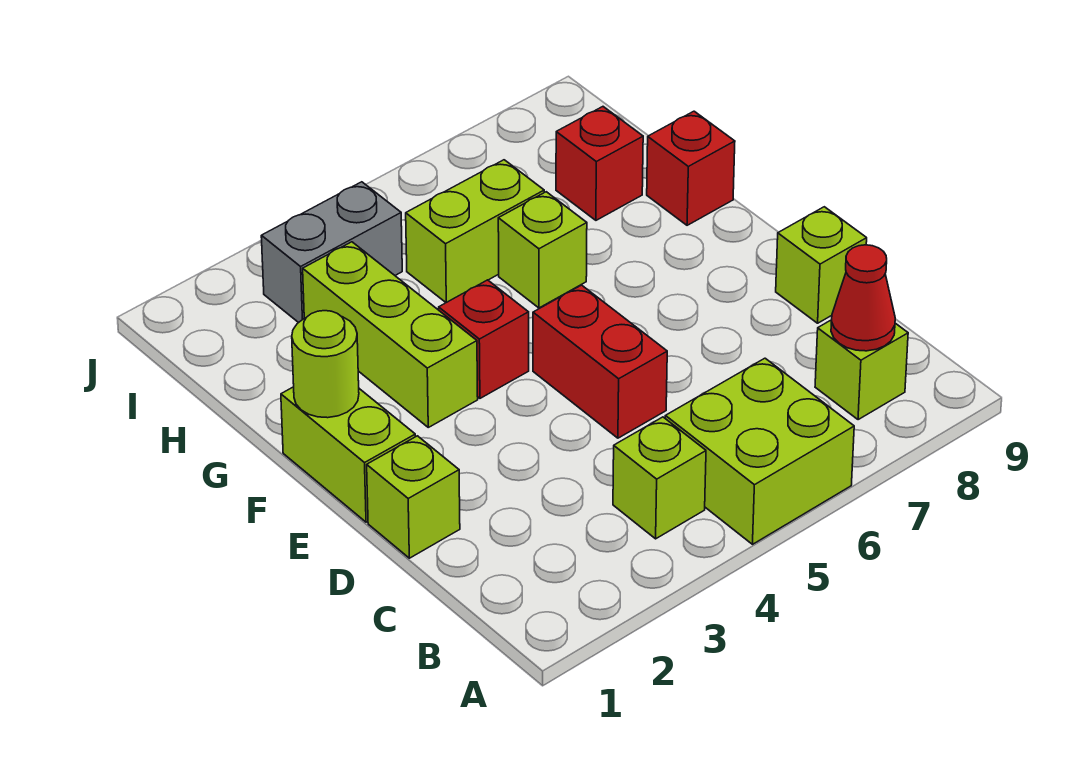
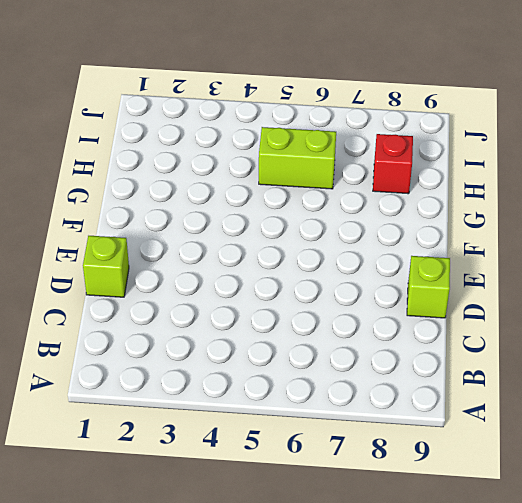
none -> lime brick A5:B6 level 1
none -> lime brick B4 level 1
none -> lime brick B8 level 1

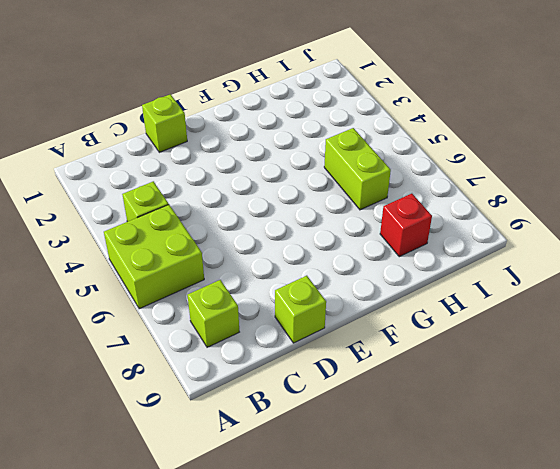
none -> red brick D5:E5 level 1
none -> lime brick E1:F1 level 1
none -> lime brick F3:H3 level 1

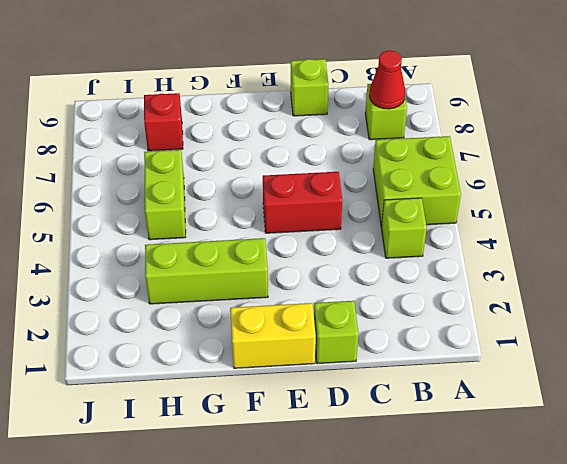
yellow brick E1:F1 level 1 -> lime brick E1:F1 level 1
none -> red brick F4 level 1
none -> lime brick G6 level 1
none -> red brick G9 level 1

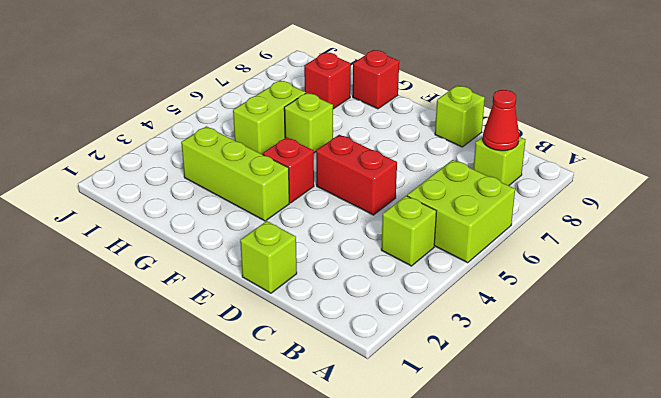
none -> lime brick E1:F1 level 1
none -> grey brick I3:I4 level 1
none -> lime round brick F1 level 2

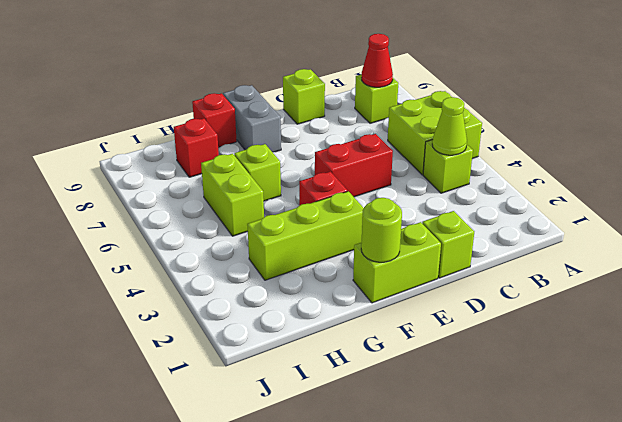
lime cone B4 level 2 -> none
grey brick F8:F9 level 1 -> grey brick I3:I4 level 1

